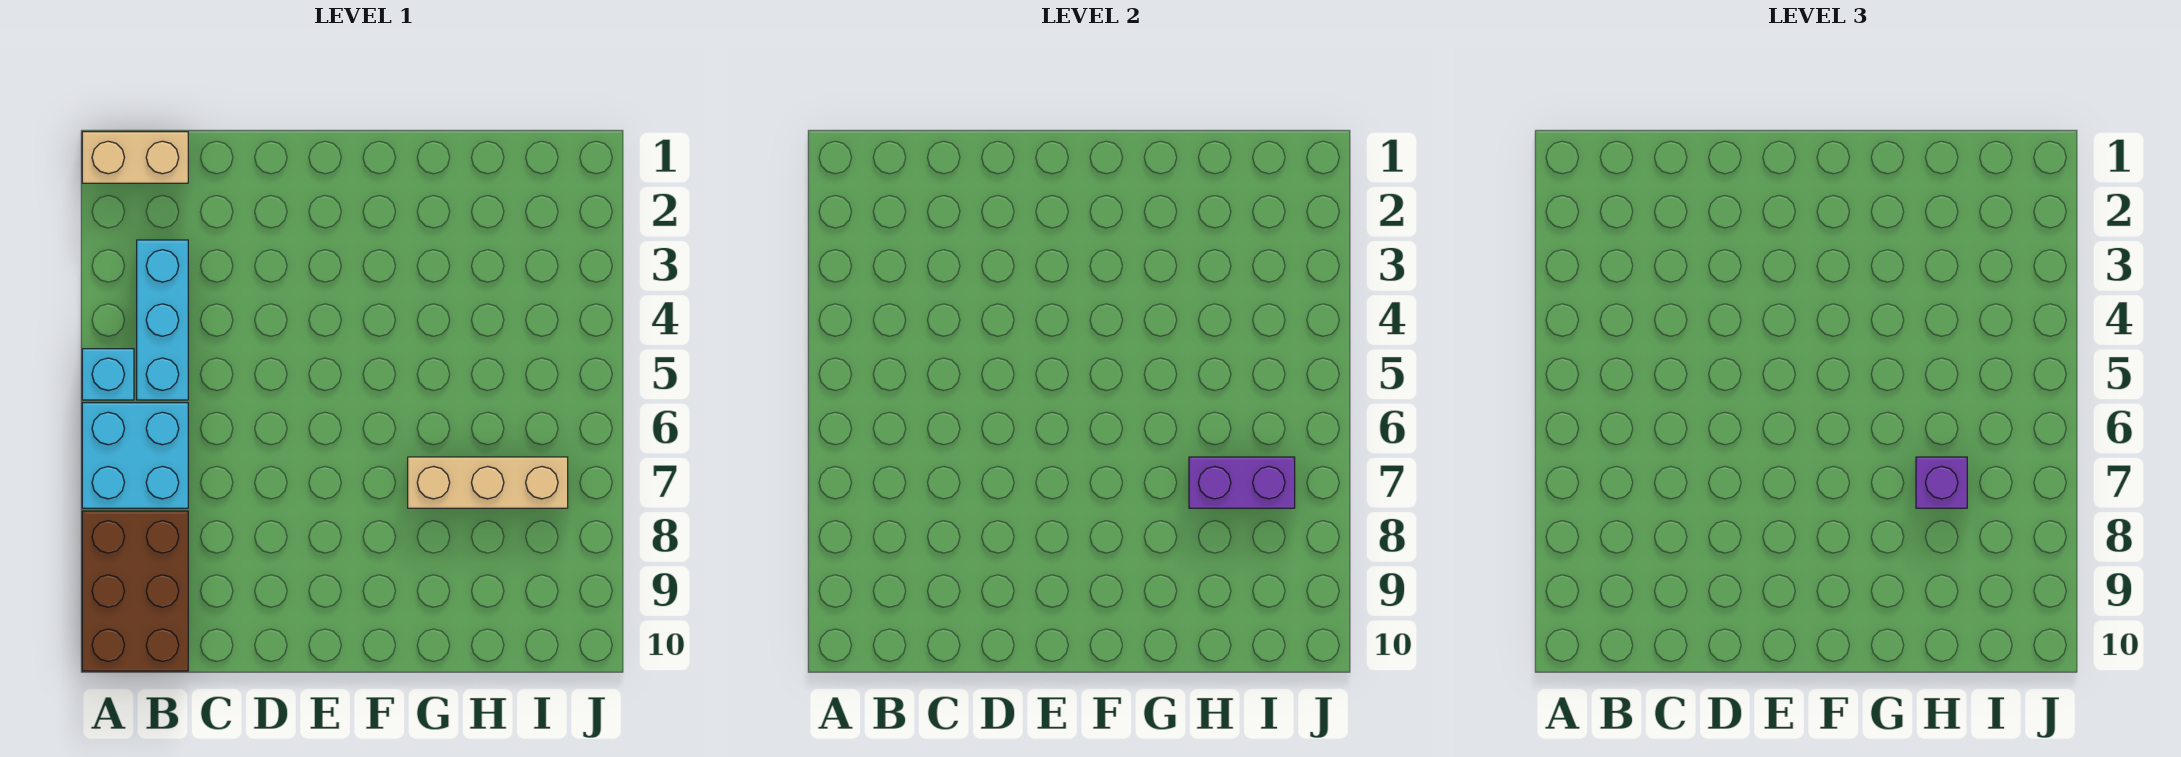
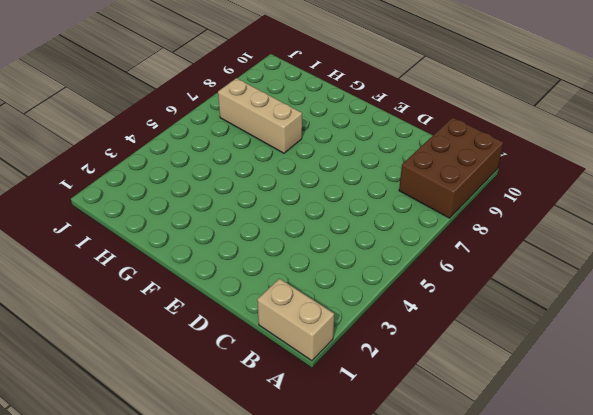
none -> cyan brick A5 level 1
none -> cyan brick A6:B7 level 1

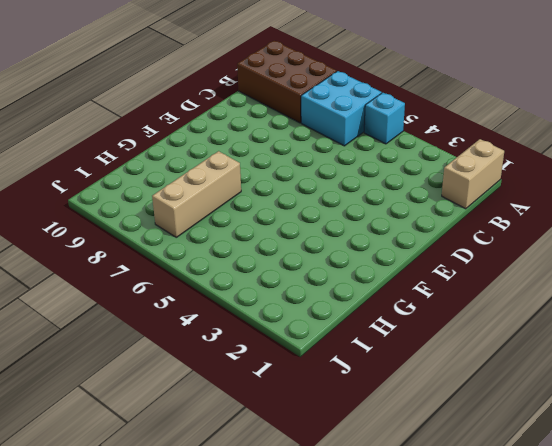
none -> cyan brick B3:B5 level 1
none -> purple brick H7:I7 level 2

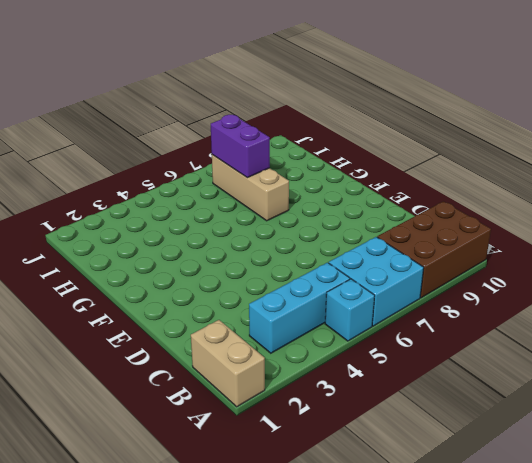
none -> purple brick H7 level 3

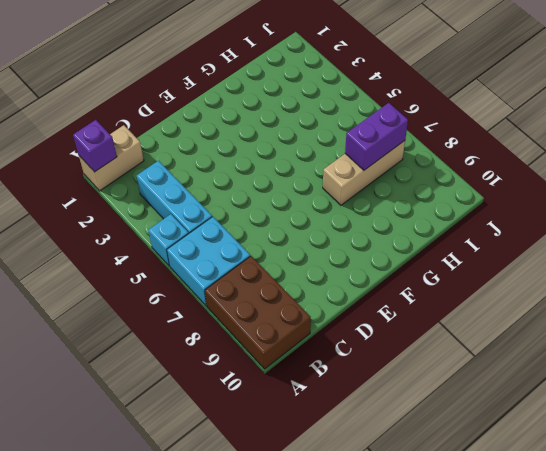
purple brick A1 level 2 -> purple brick H7 level 3

